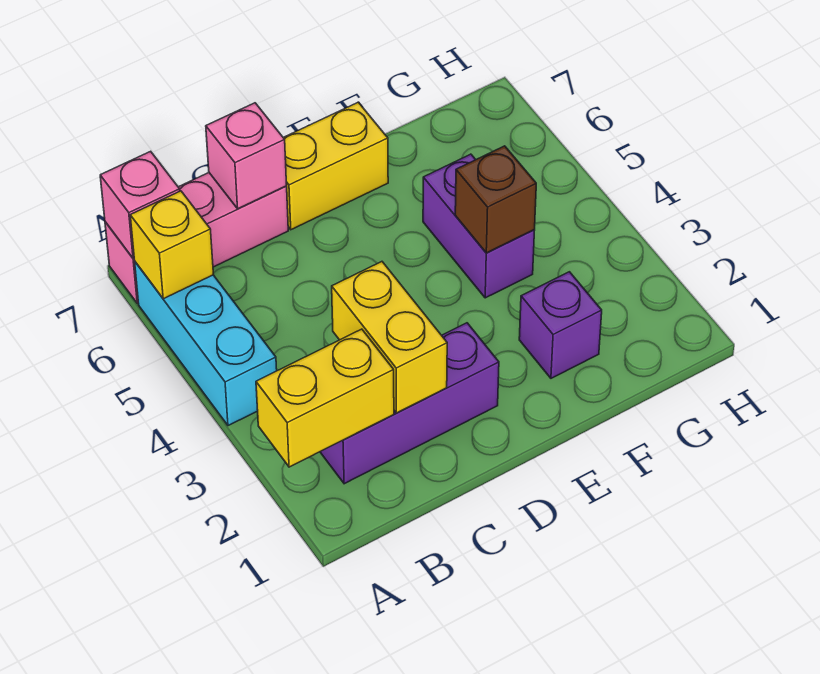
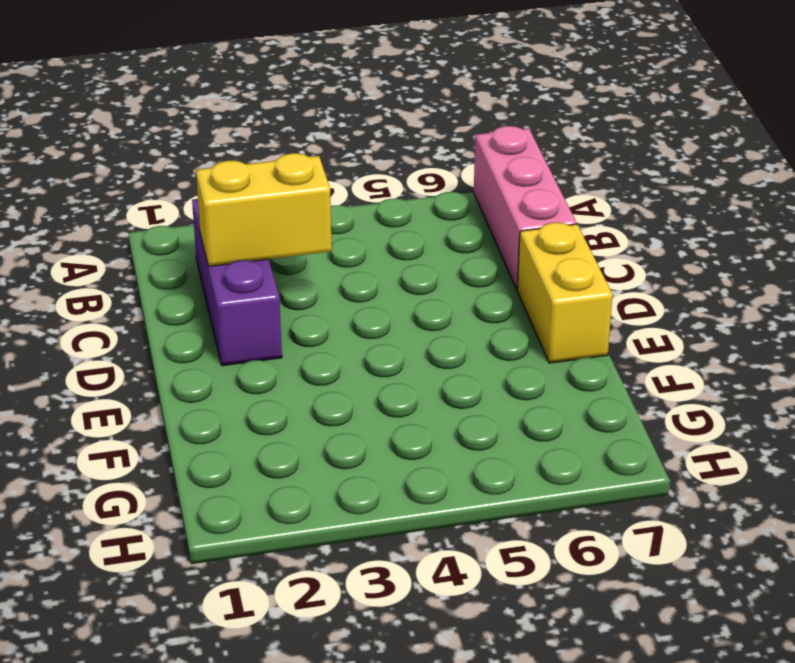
none -> cyan brick A4:A6 level 1
none -> purple brick F2 level 1
none -> purple brick F4:F5 level 1

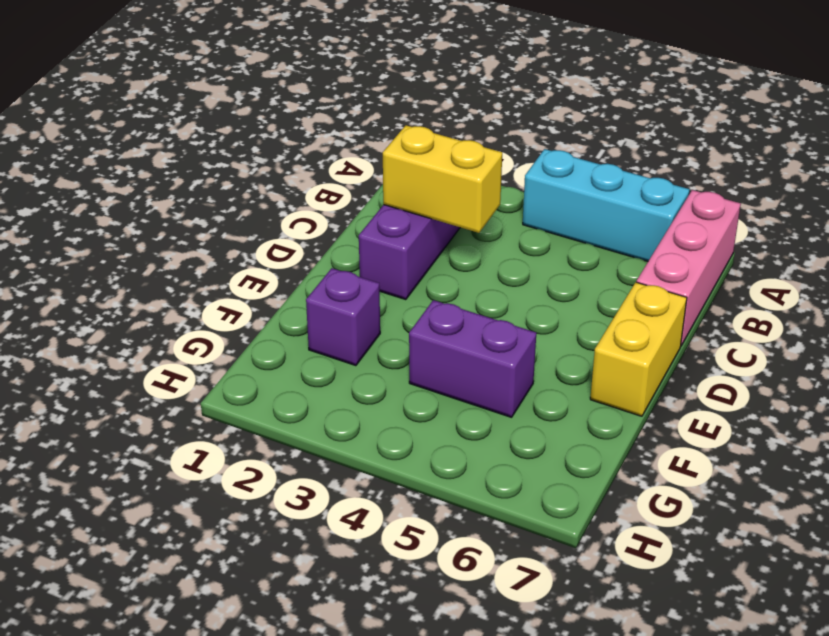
none -> yellow brick A2:B2 level 2
none -> yellow brick A6 level 2
none -> pink brick A7 level 2

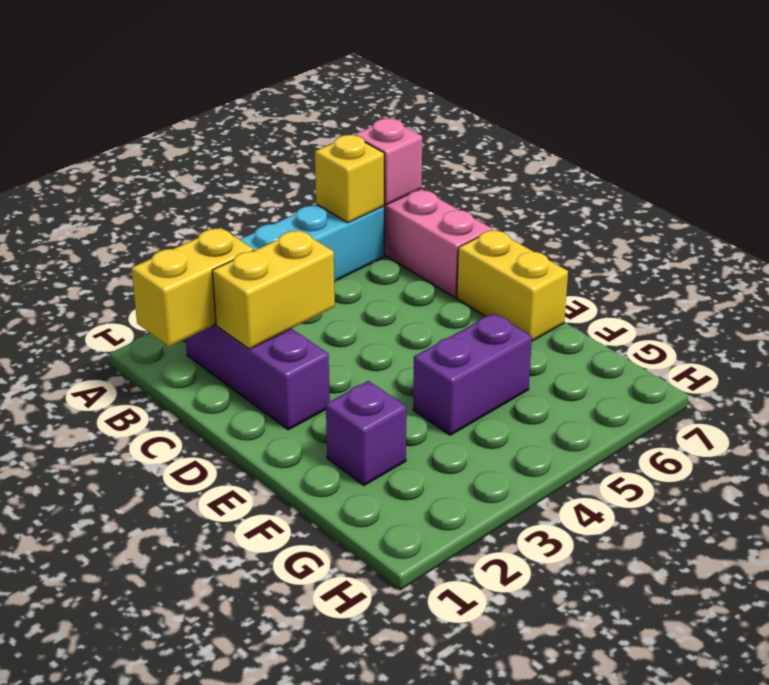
yellow brick B1:B2 level 2 -> yellow brick A2:B2 level 2
none -> pink brick C7 level 2
none -> brown brick F4 level 2

